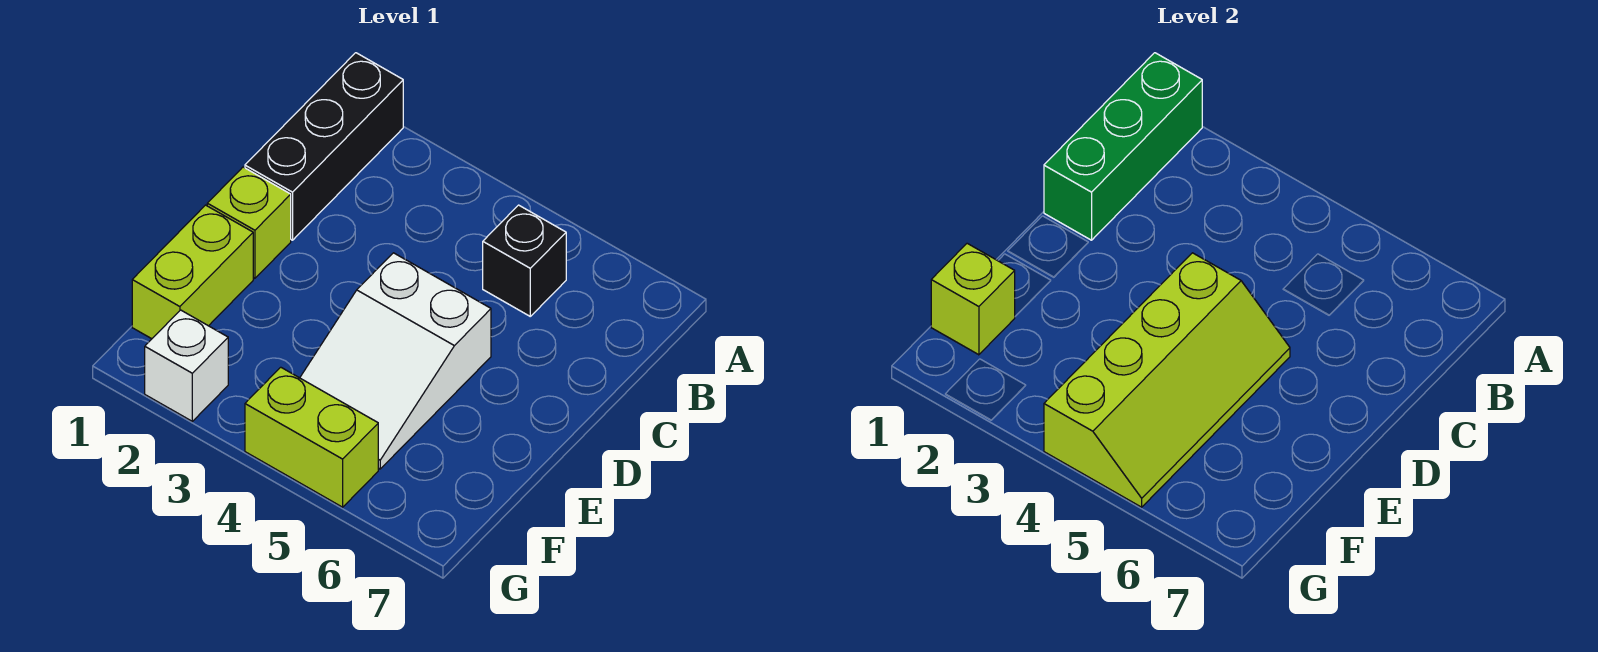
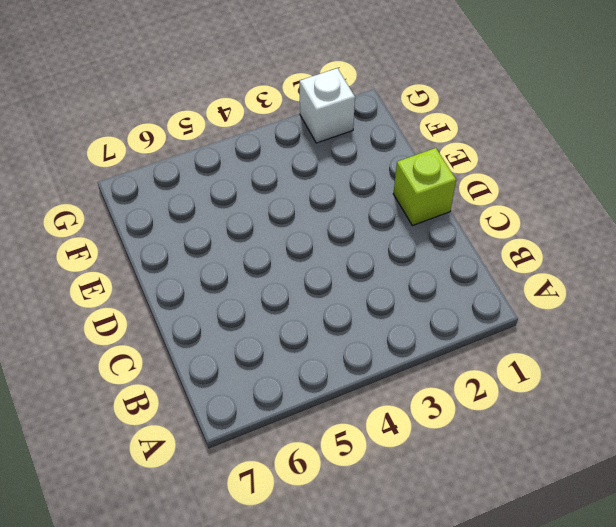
none -> black brick A1:C1 level 1
none -> black brick B5 level 1

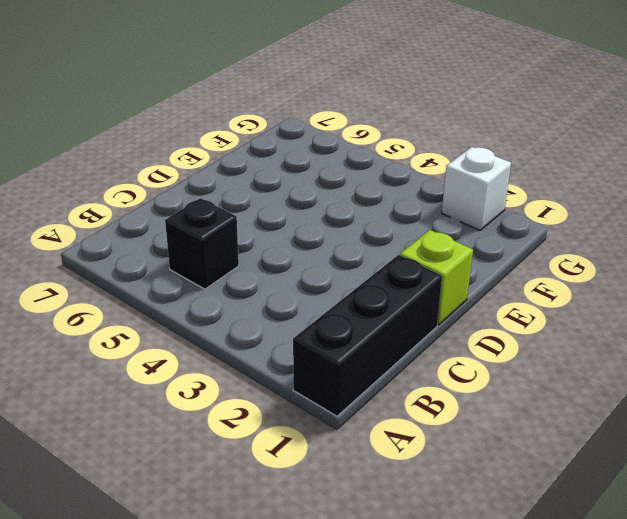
none -> white slope D4:F5 level 1 top D
none -> lime brick E1:F1 level 1

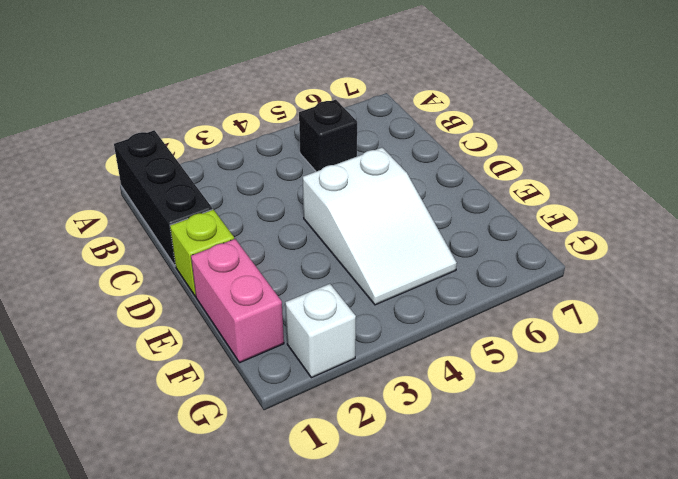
pink brick E1:F1 level 1 -> lime brick E1:F1 level 1
none -> lime brick G4:G5 level 1
none -> green brick A1:C1 level 2

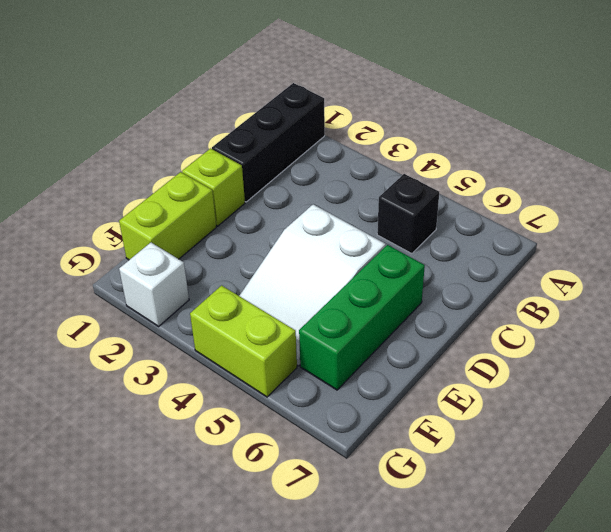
green brick D6:F6 level 1 -> green brick A1:C1 level 2
none -> lime slope D4:G5 level 2 top 4
none -> lime brick F1 level 2

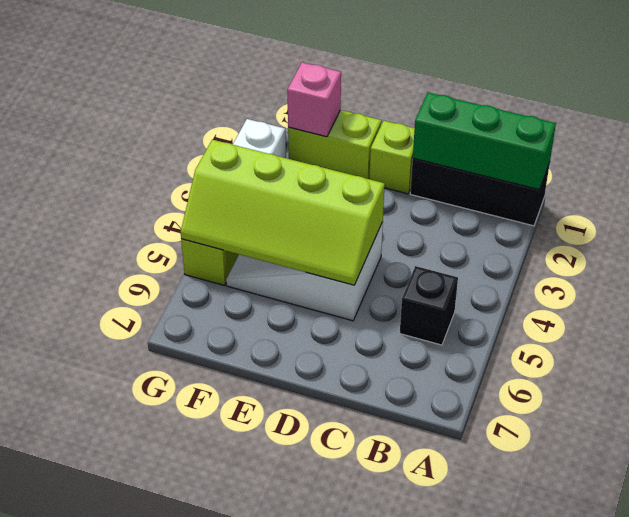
pink brick F1 level 2 -> lime brick F1 level 2

